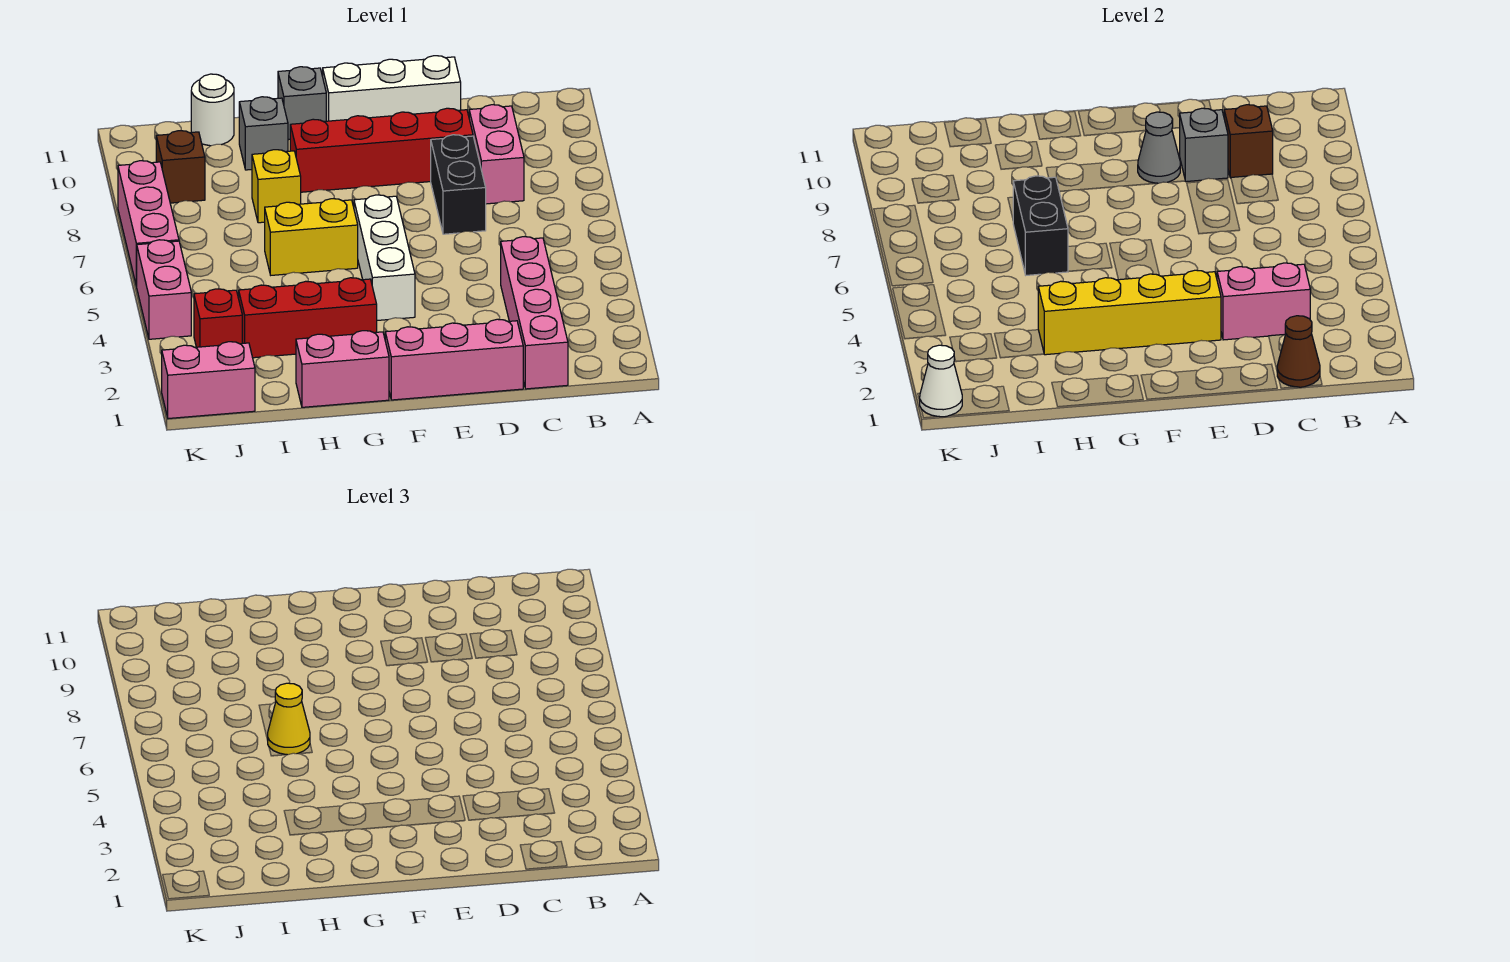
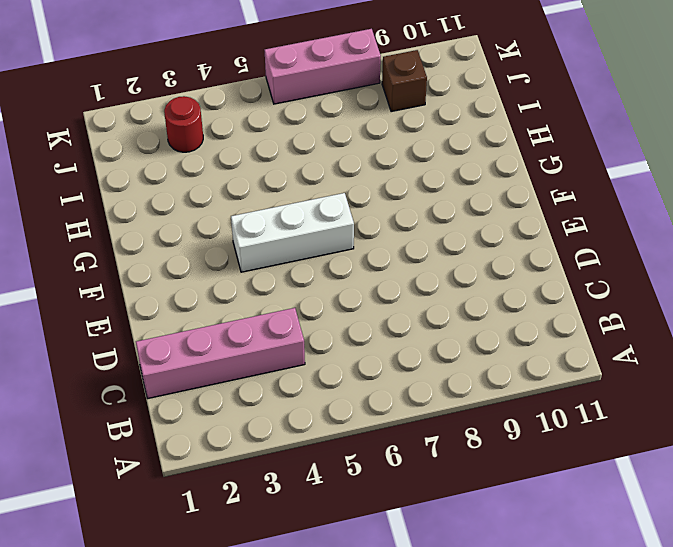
red round brick J3 level 1 -> red brick J3 level 1
none -> pink brick C8:C9 level 1
none -> pink brick D1:F1 level 1
none -> black brick D7:D8 level 1

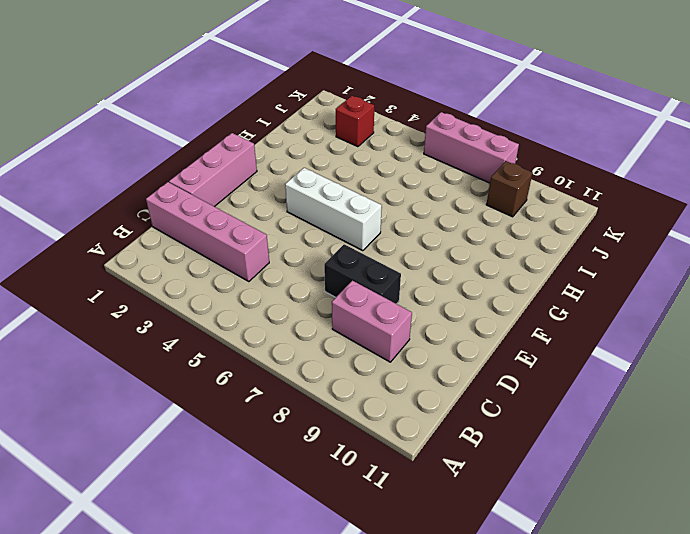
none -> red brick D9:G9 level 1
none -> white brick D11:F11 level 1
none -> pink brick G1:H1 level 1

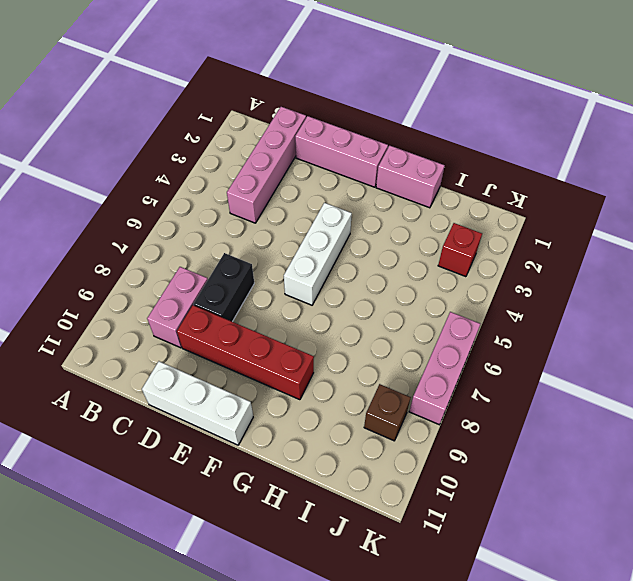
none -> red brick G3:I3 level 1
none -> yellow brick G6:H6 level 1
none -> grey brick G11 level 1

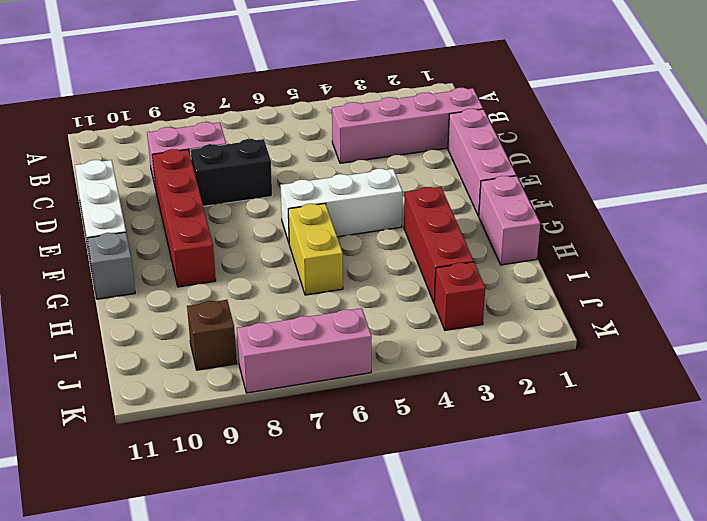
none -> yellow brick H8 level 1
none -> grey brick H10 level 1
none -> white round brick I11 level 1

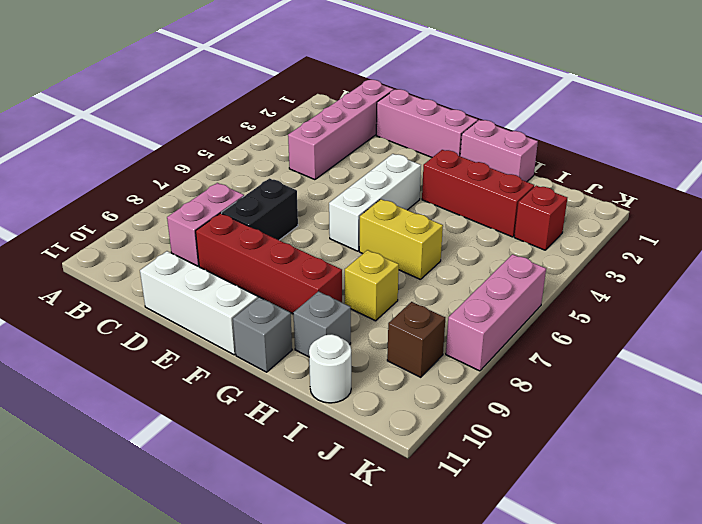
none -> pink brick J1:K1 level 1
none -> pink brick K4:K5 level 1
none -> brown cone C1 level 2

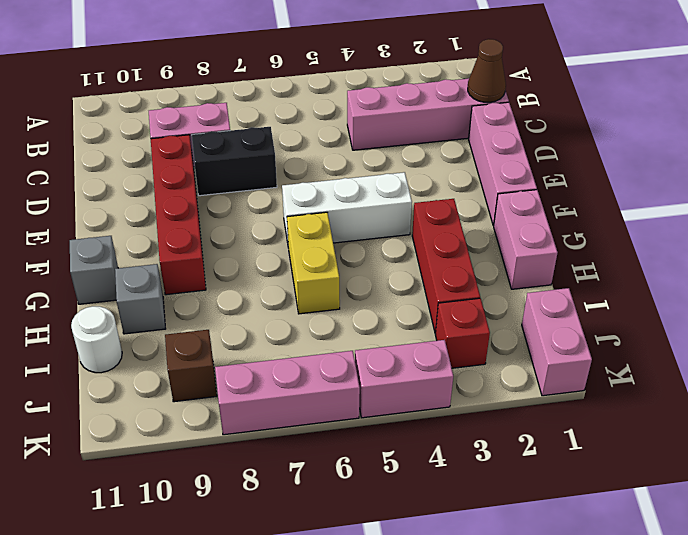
none -> white brick D11:F11 level 1
none -> yellow brick H8 level 1
none -> pink brick C3:D3 level 2

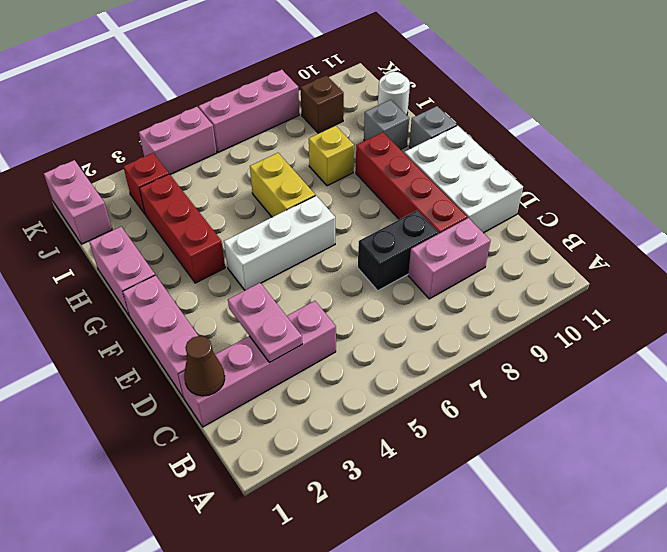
pink plate C3:D3 level 2 -> pink brick C3:D3 level 2
white brick D10:F11 level 1 -> white brick D11:F11 level 1
none -> brown brick C9 level 2
none -> grey brick D9 level 2
none -> yellow brick E3:H3 level 2

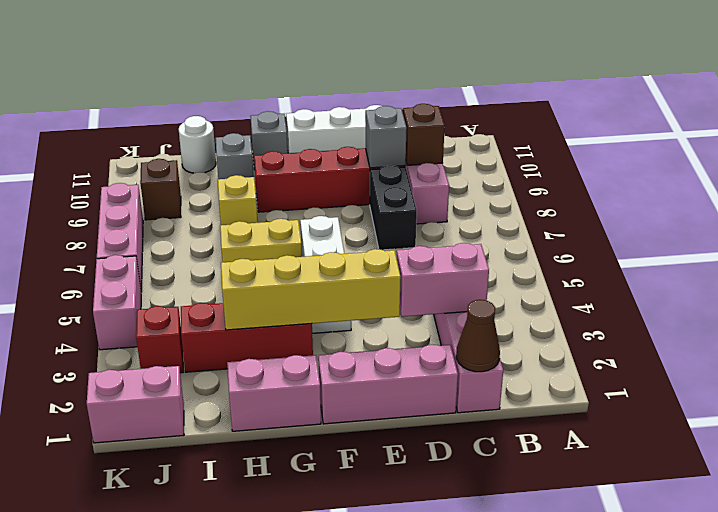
none -> grey cone E9 level 2
none -> black brick H6:H7 level 2
none -> white cone K1 level 2

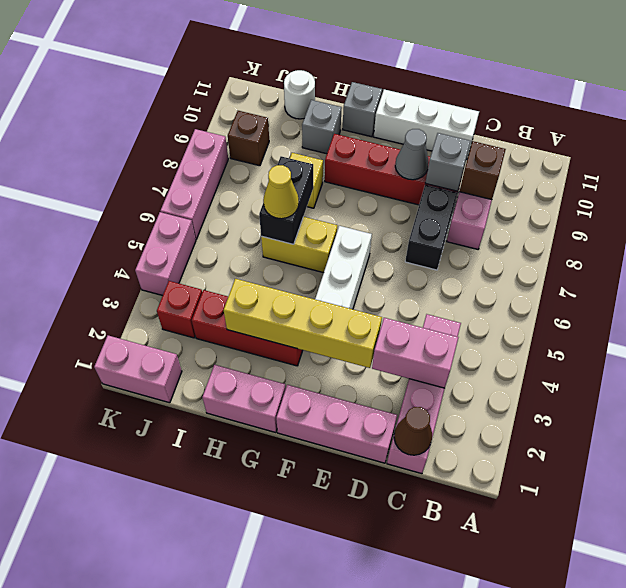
none -> white cone K1 level 2

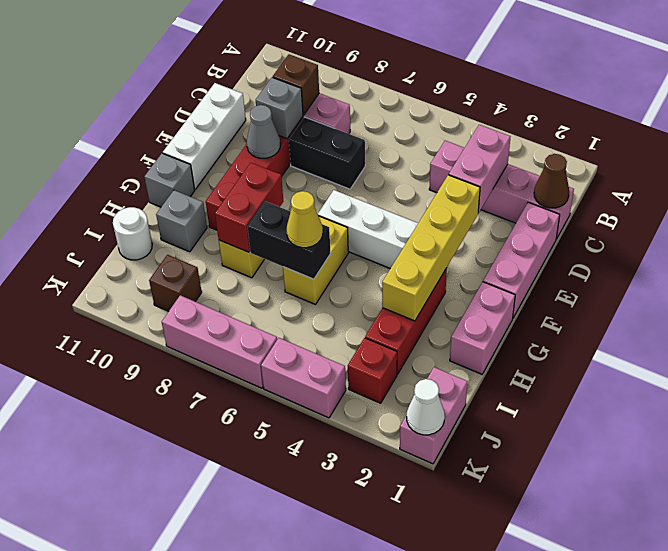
red brick G8:H8 level 2 -> none

